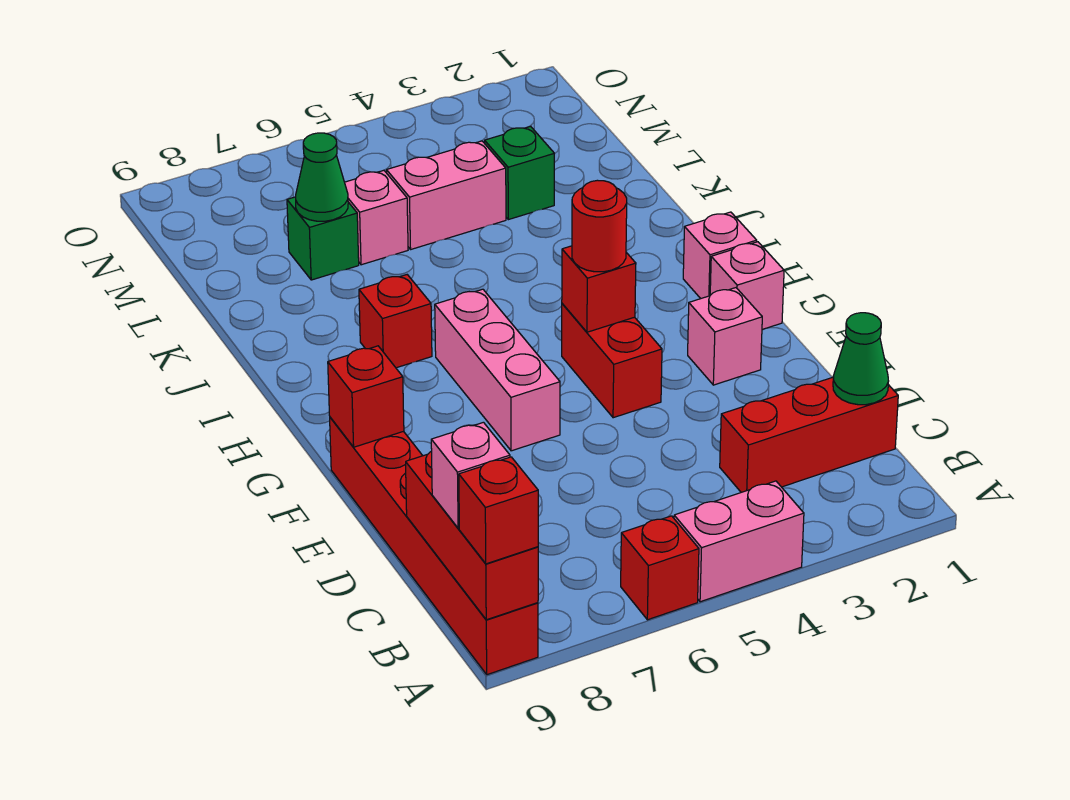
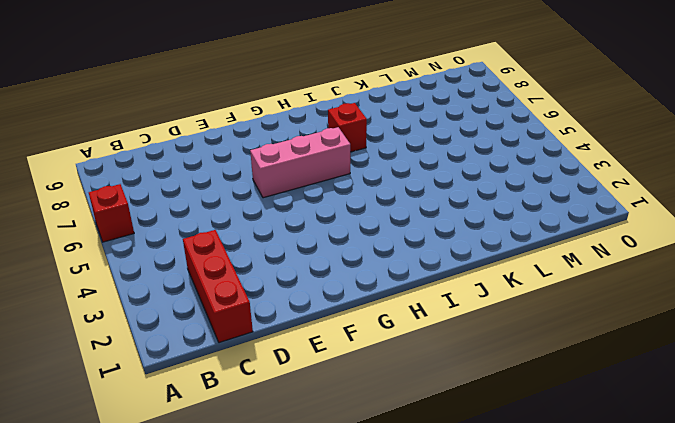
none -> pink brick A4:A5 level 1
none -> red brick A9:F9 level 1
none -> pink brick F2 level 1

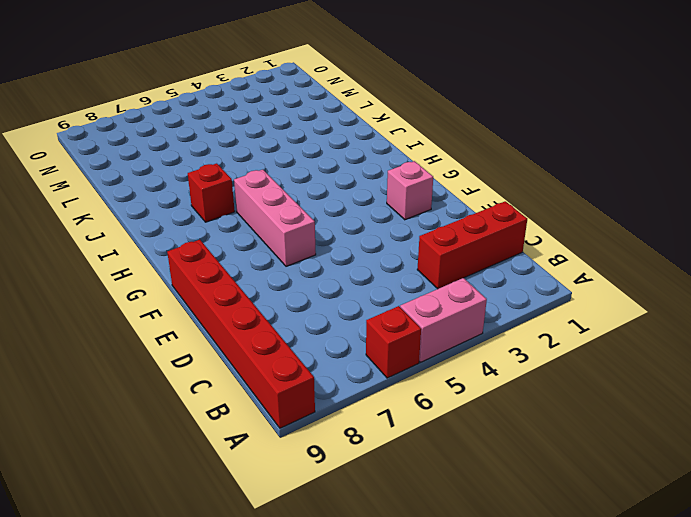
none -> red brick F4:G4 level 1
none -> pink brick G1 level 1
none -> pink brick H1 level 1

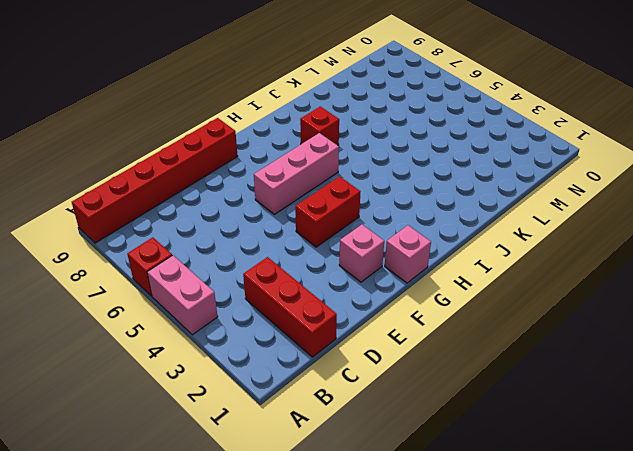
none -> pink brick H1 level 1
none -> green brick L3 level 1
none -> pink brick L4:L5 level 1

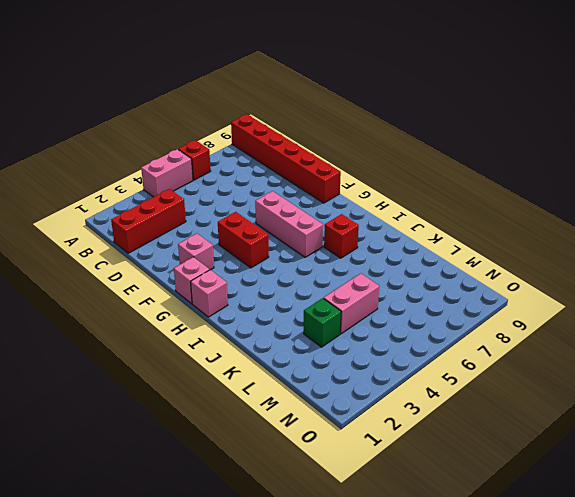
none -> pink brick L6 level 1
none -> green brick L7 level 1
none -> red brick A9:C9 level 2

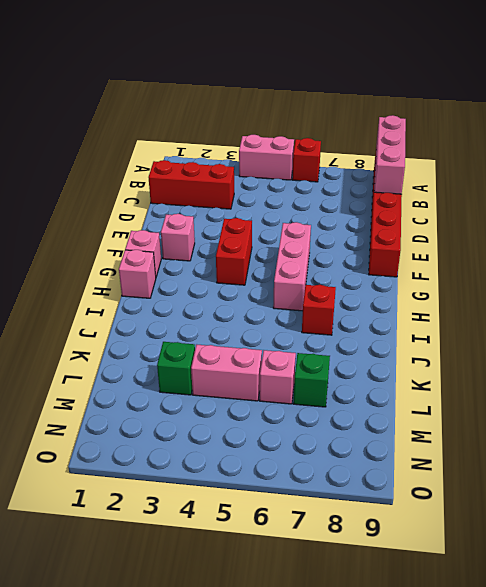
pink brick A9:C9 level 2 -> red brick A9:C9 level 2
none -> green cone C1 level 2
none -> red brick F9 level 2
none -> red brick G4 level 2

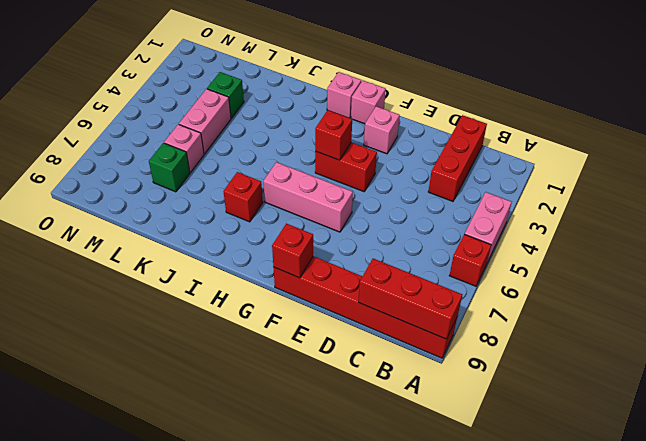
none -> green cone C1 level 2
none -> green cone L7 level 2
none -> red brick A9 level 3

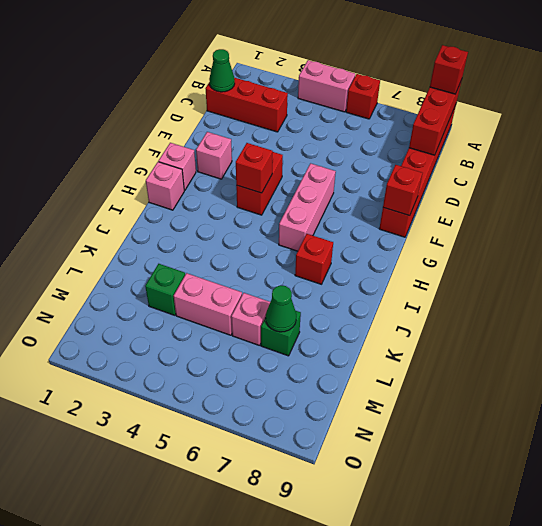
none -> pink brick B9 level 3
none -> red round brick G4 level 3

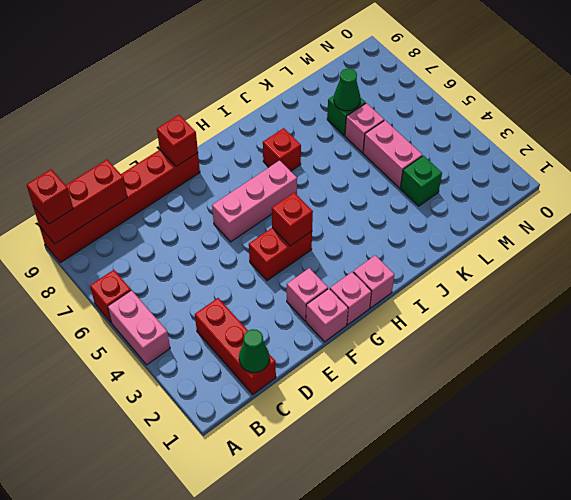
pink brick F1 level 1 -> pink brick B9 level 3
none -> red round brick G4 level 3

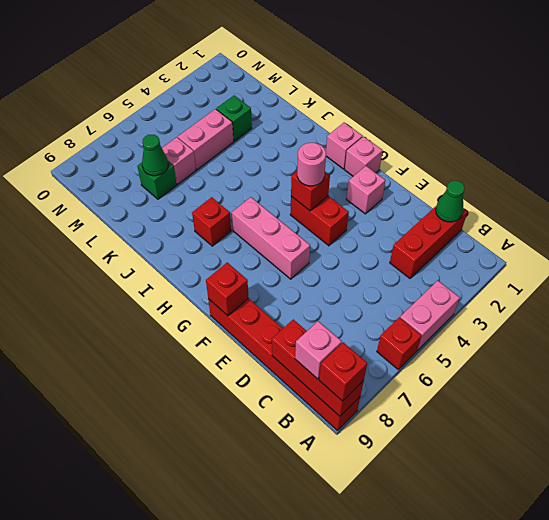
pink round brick G4 level 3 -> red round brick G4 level 3

